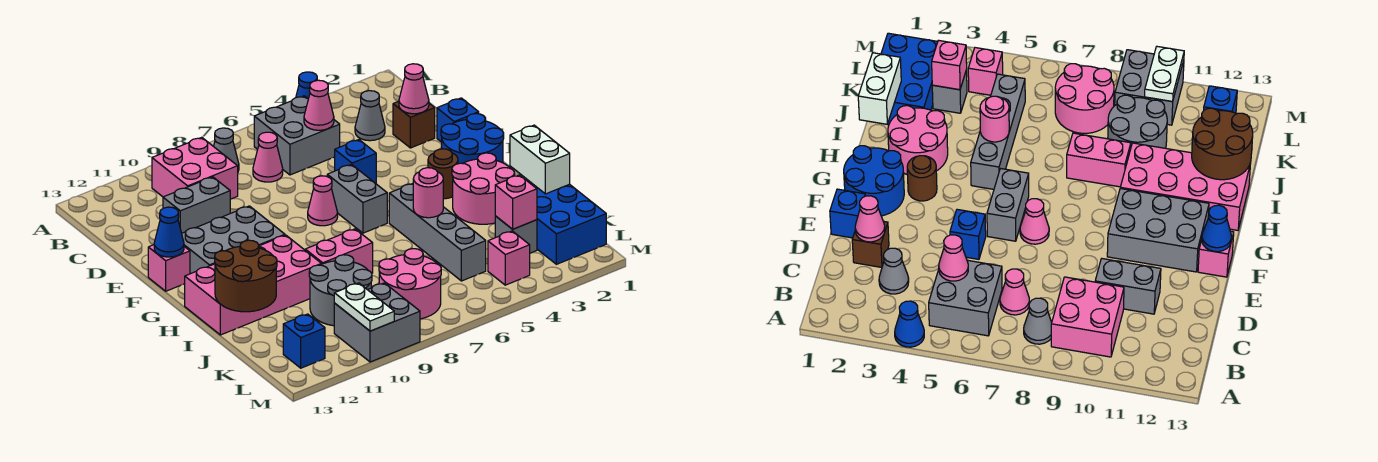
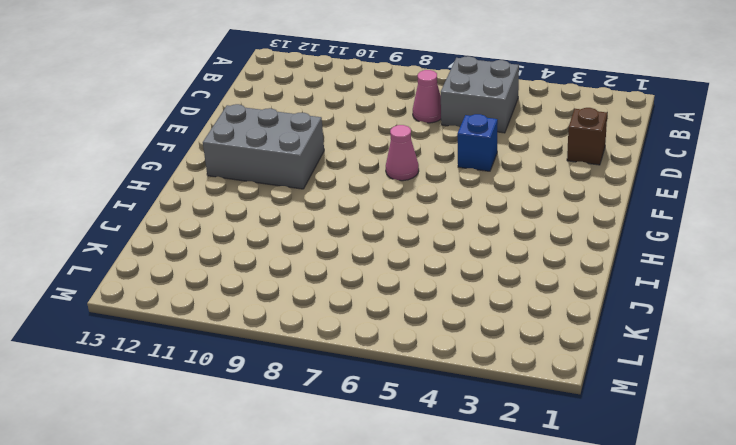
none -> blue cone A4 level 1
none -> grey cone B8 level 1
none -> pink brick B9:C10 level 1
none -> grey cone C3 level 1

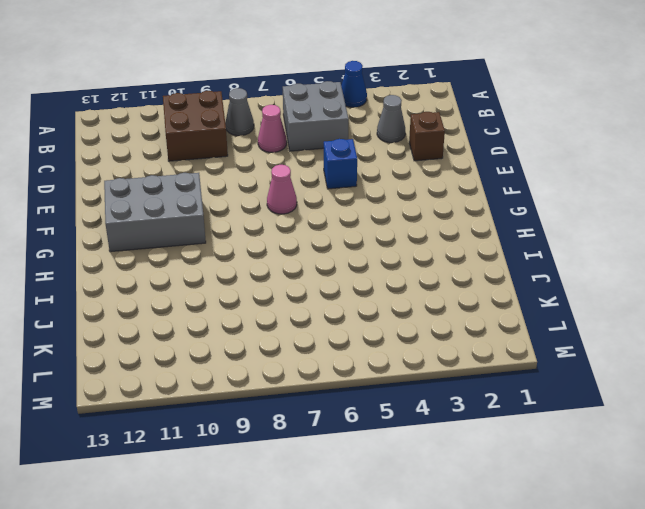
brown brick B9:C10 level 1 -> pink brick B9:C10 level 1
none -> grey brick D10:D11 level 1
none -> blue brick E1 level 1
none -> blue round brick F1:G2 level 1
none -> grey brick F6:G6 level 1

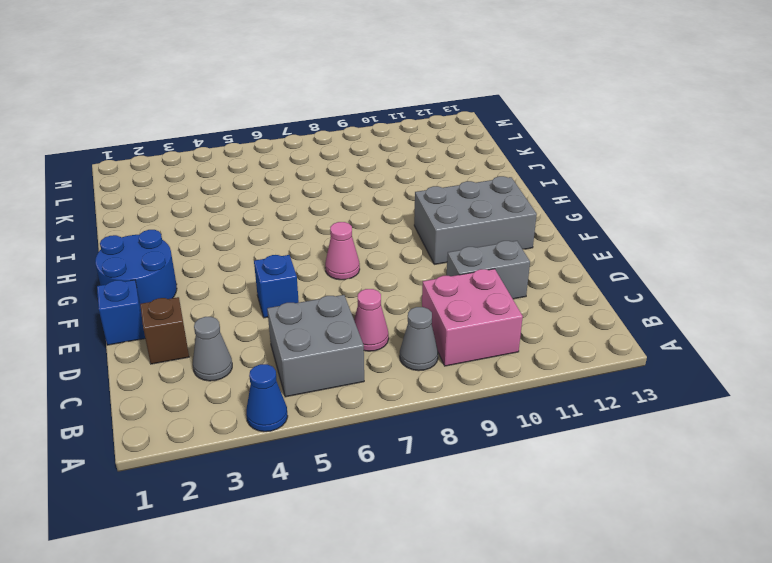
none -> grey brick F6:G6 level 1
none -> pink brick F13 level 1
none -> brown round brick G3 level 1
none -> pink round brick H2:I3 level 1

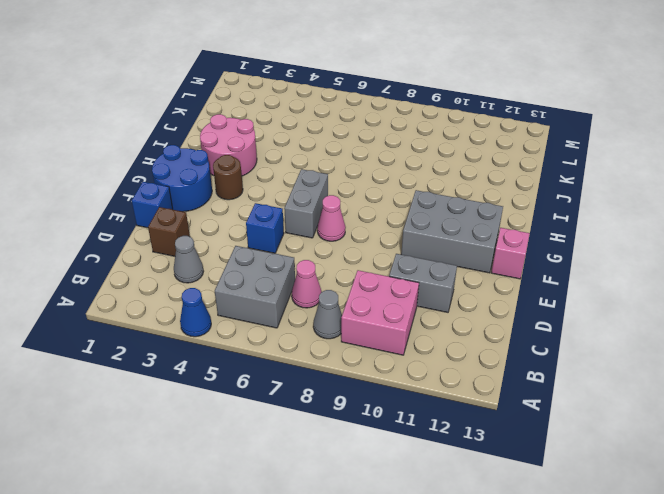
none -> grey brick H5:K5 level 1
none -> pink brick H10:I13 level 1
none -> pink brick I8:I9 level 1
none -> blue brick J1:L2 level 1

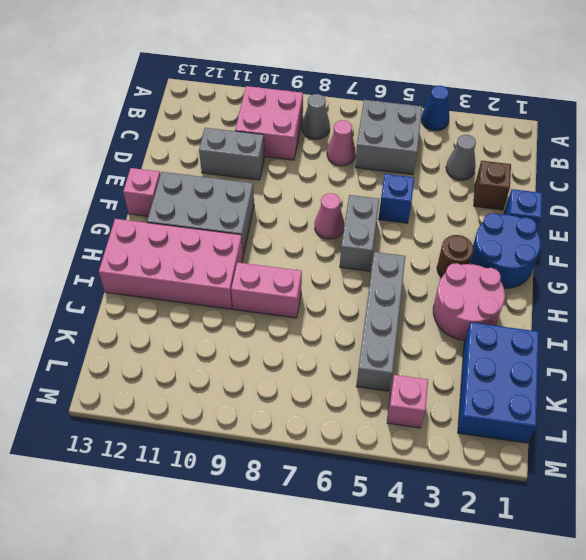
none -> grey round brick J9:K10 level 1
none -> grey brick K3 level 1
none -> pink round brick K7:L8 level 1
none -> grey brick L9:M10 level 1

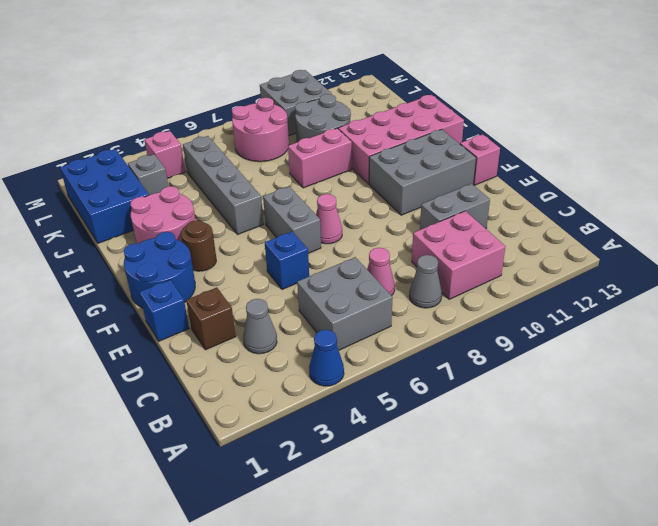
none -> blue brick L12 level 1
none -> pink cone C5 level 2
none -> pink cone D2 level 2
none -> blue cone F13 level 2

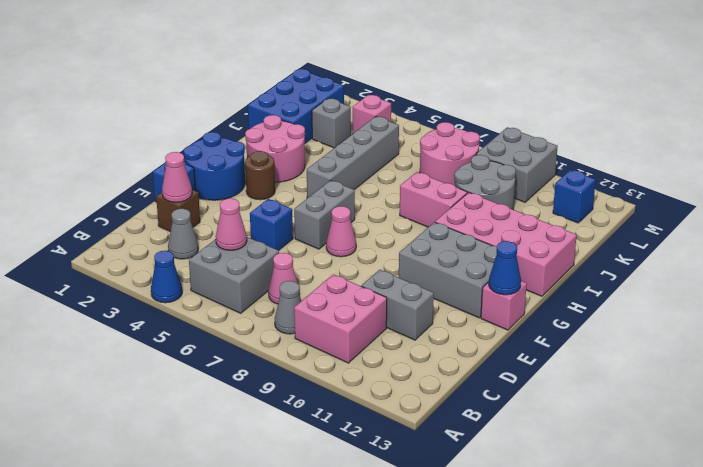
none -> white brick I1:J1 level 2
none -> pink round brick I5 level 2
none -> brown round brick I12:J13 level 2
none -> pink brick K3 level 2

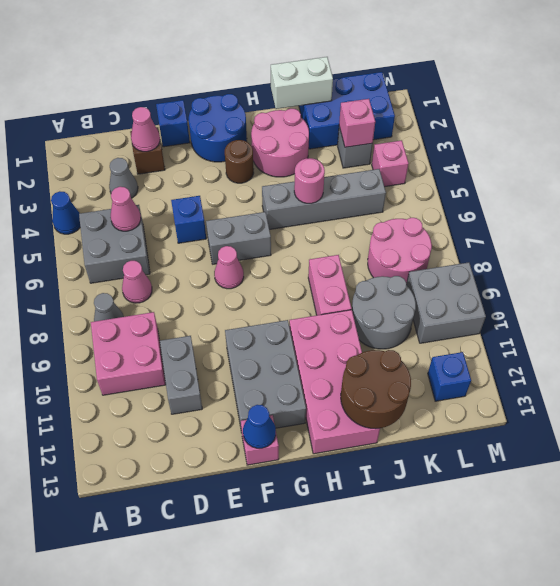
none -> white plate L10:M10 level 2

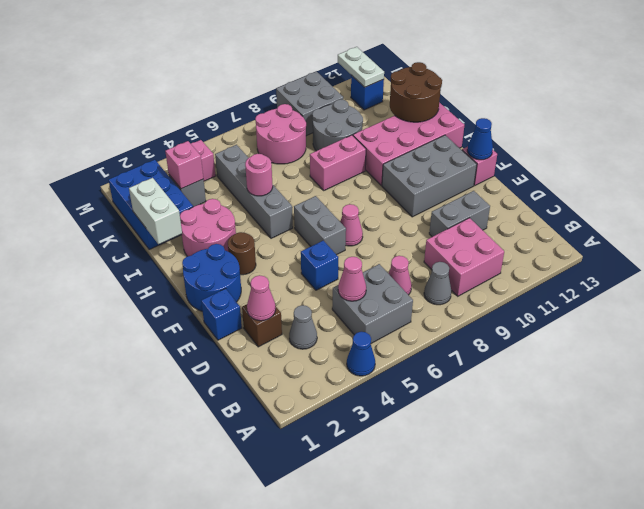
white plate L12:M12 level 2 -> white plate L10:M10 level 2

